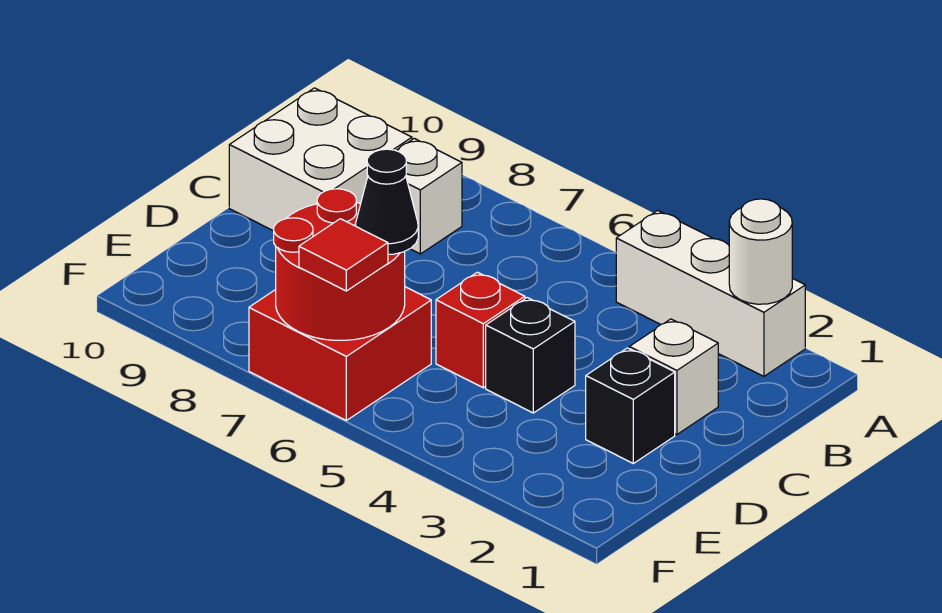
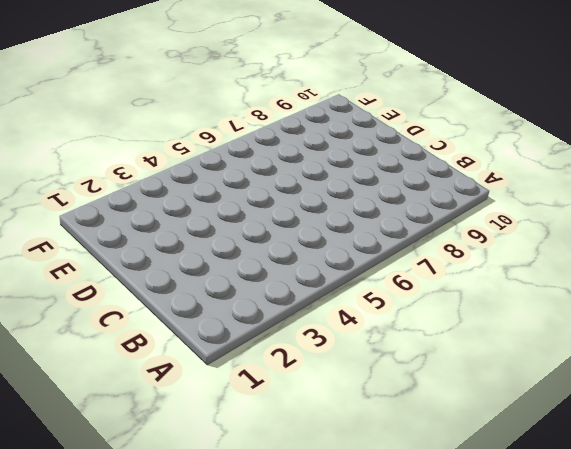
none -> white brick A2:A4 level 1
none -> white brick B8 level 1
none -> white brick B9:C10 level 1

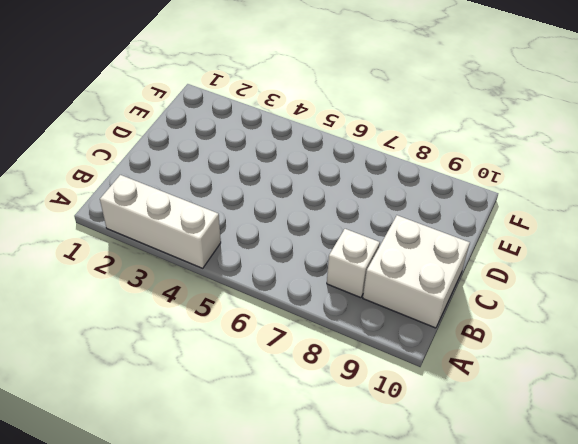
none -> white brick C2 level 1
none -> black brick D2 level 1
none -> black brick D4 level 1

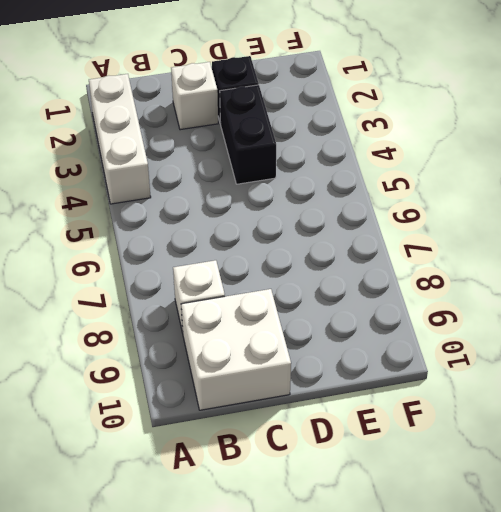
black brick D3:D4 level 1 -> black brick D4 level 1
none -> red brick D5 level 1
none -> red brick E6:F7 level 1
none -> white round brick A2 level 2

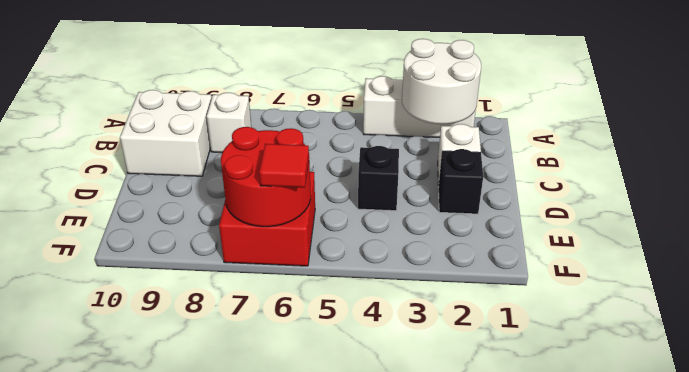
white round brick A2:B3 level 2 -> white round brick A2 level 2
none -> red brick D5 level 1
none -> black cone E6 level 3

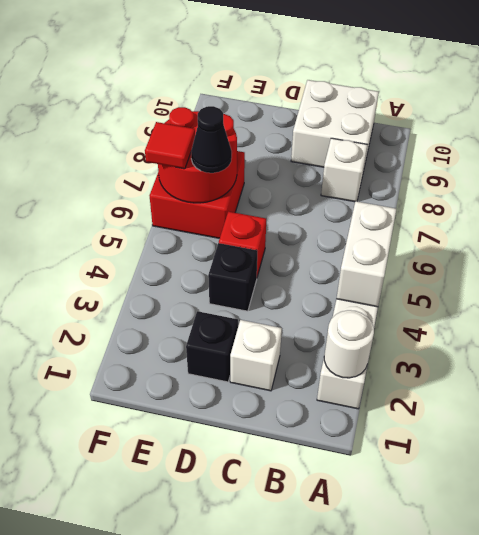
white brick A4:A5 level 2 -> none

